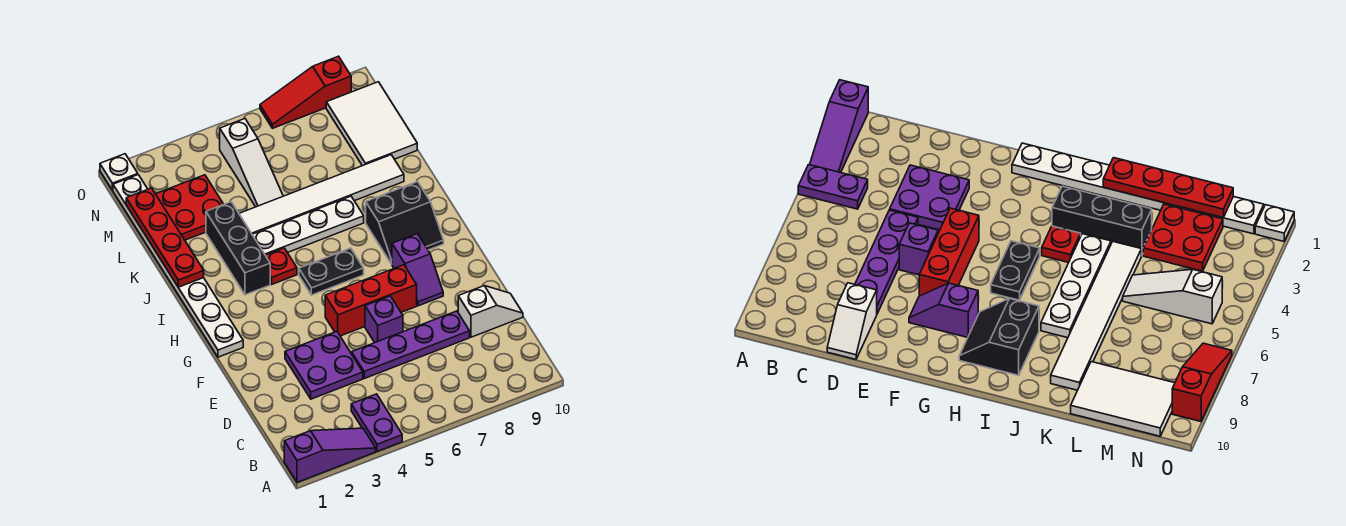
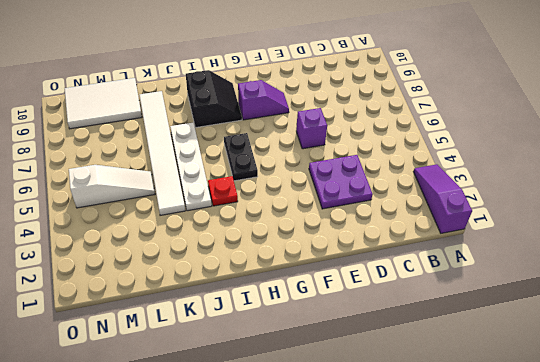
none -> purple plate A4:B4 level 1
none -> purple plate D5:D8 level 1
none -> white slope D9:D10 level 1 top 9

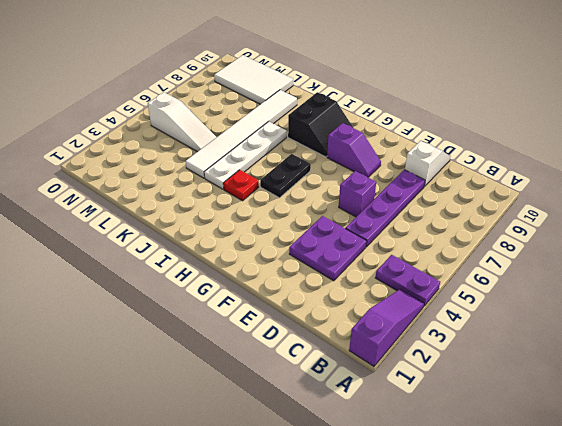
none -> red brick F5:F7 level 1
none -> white plate G1:N1 level 1
none -> black brick I3:K3 level 1

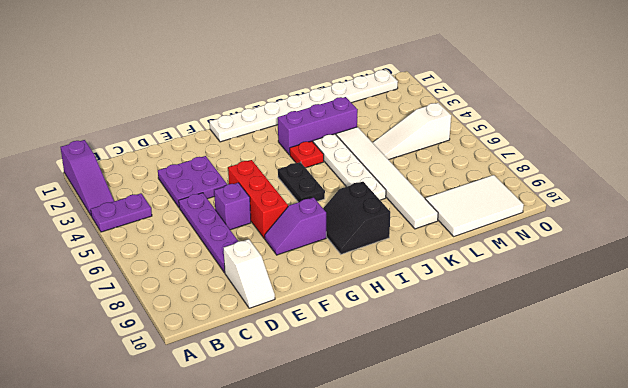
purple brick I3:K3 level 1 -> black brick I3:K3 level 1
none -> red plate L2:M3 level 1
none -> white plate O1 level 1
none -> red slope O7:O9 level 1 top 9

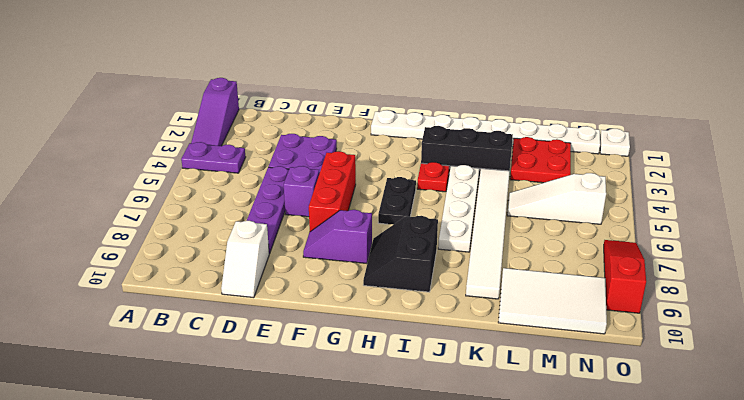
none -> red plate J1:M1 level 2

